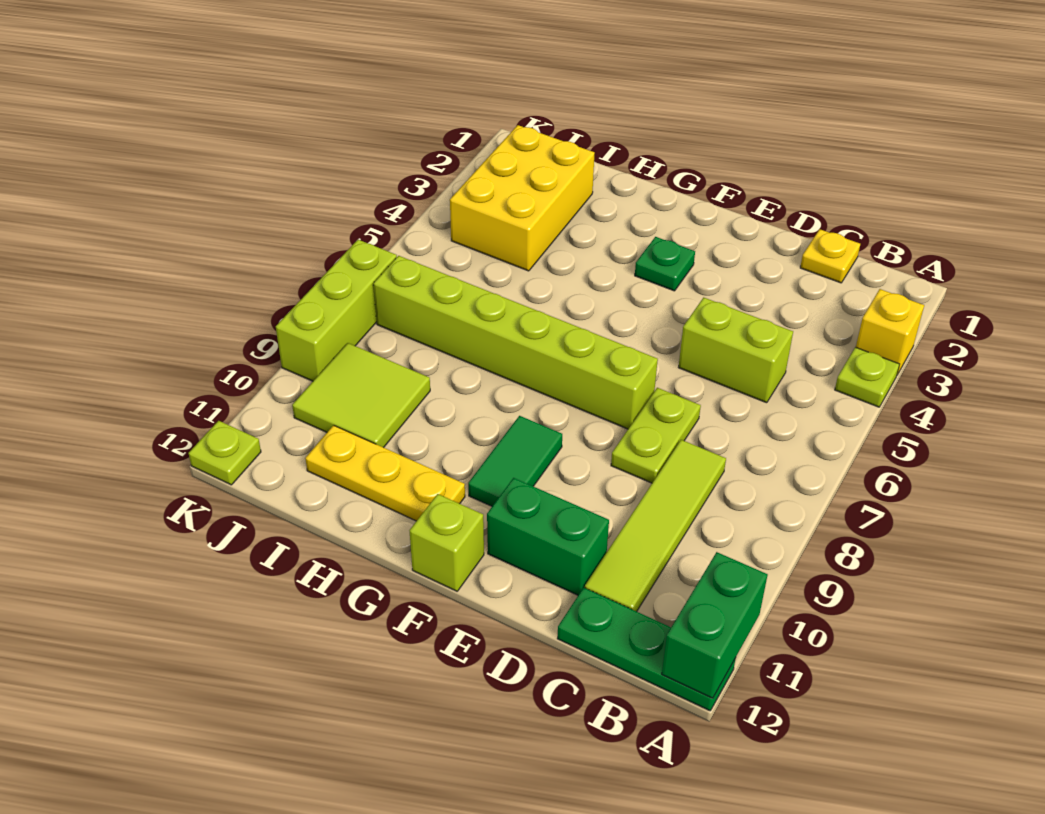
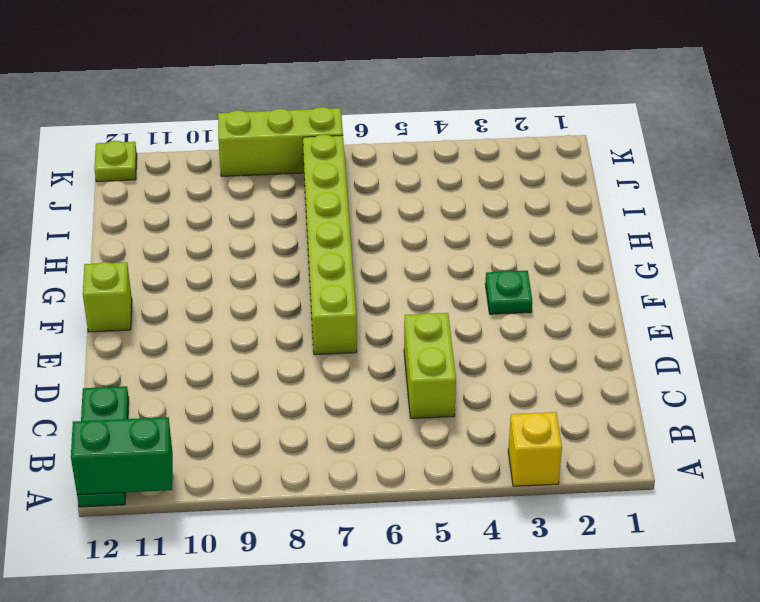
none -> lime plate A4 level 1
none -> yellow plate C1 level 1
none -> lime tile C8:C11 level 1

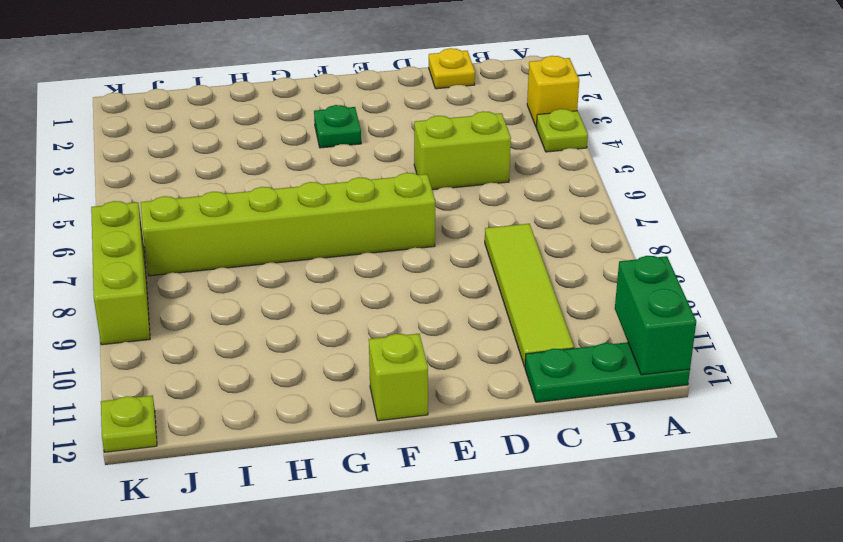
none -> lime plate D7:D8 level 1
none -> green brick D11:E11 level 1
none -> green tile F9:F10 level 1

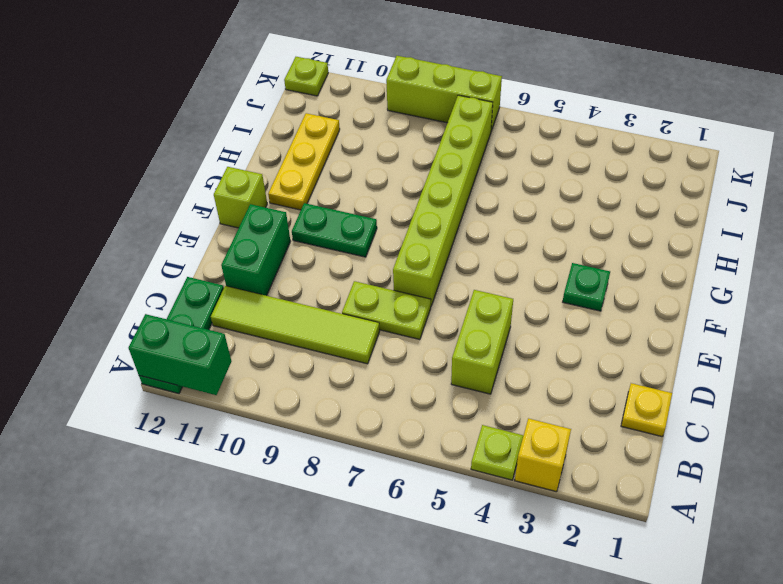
green plate F9:F10 level 1 -> green tile F9:F10 level 1
none -> yellow brick I2:J4 level 1
none -> lime tile I9:J10 level 1

